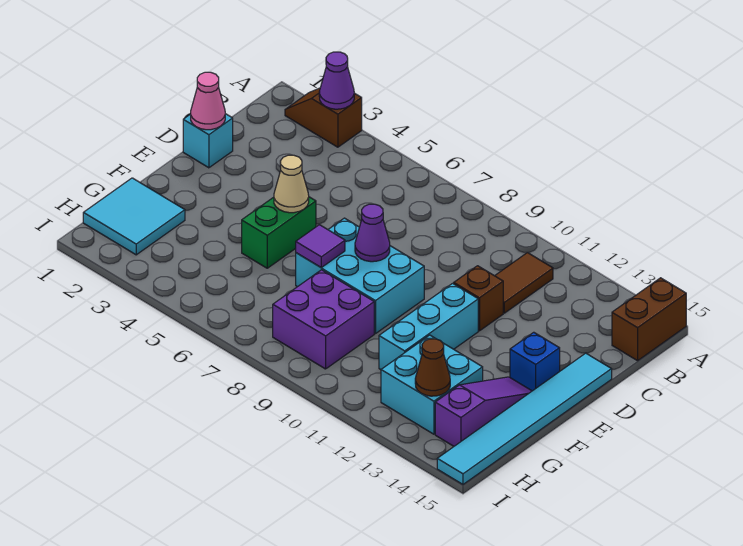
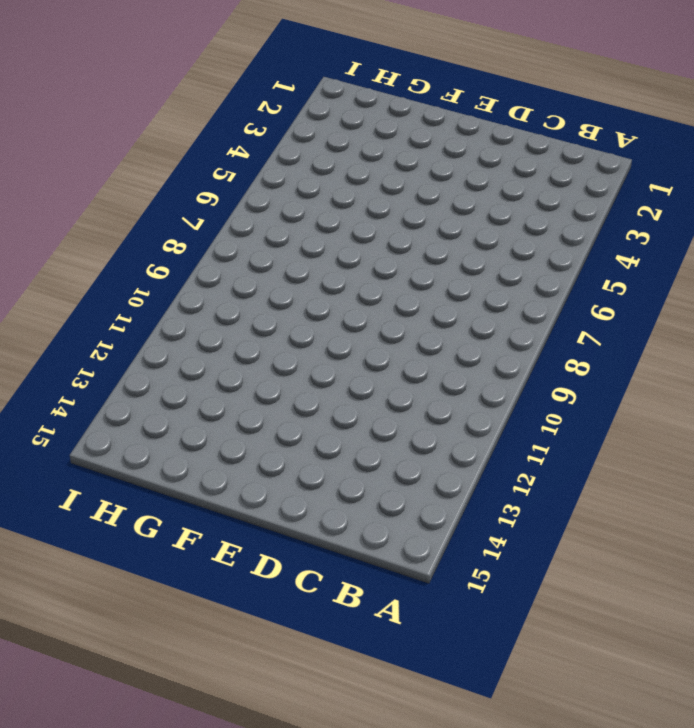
none -> brown slope A2:A3 level 1 top 3
none -> brown brick A15:B15 level 1
none -> brown tile B11:C11 level 1

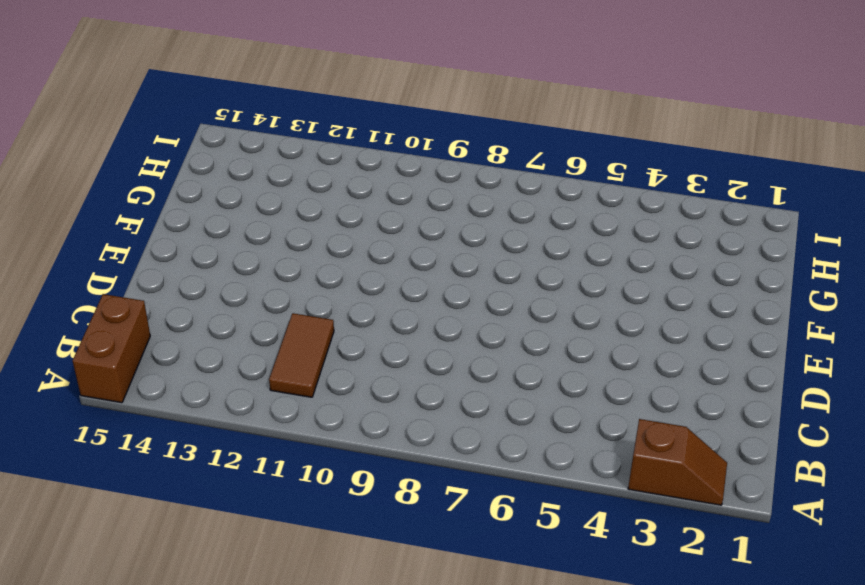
none -> cyan brick D1 level 1
none -> brown brick D11 level 1
none -> cyan tile D15:I15 level 1

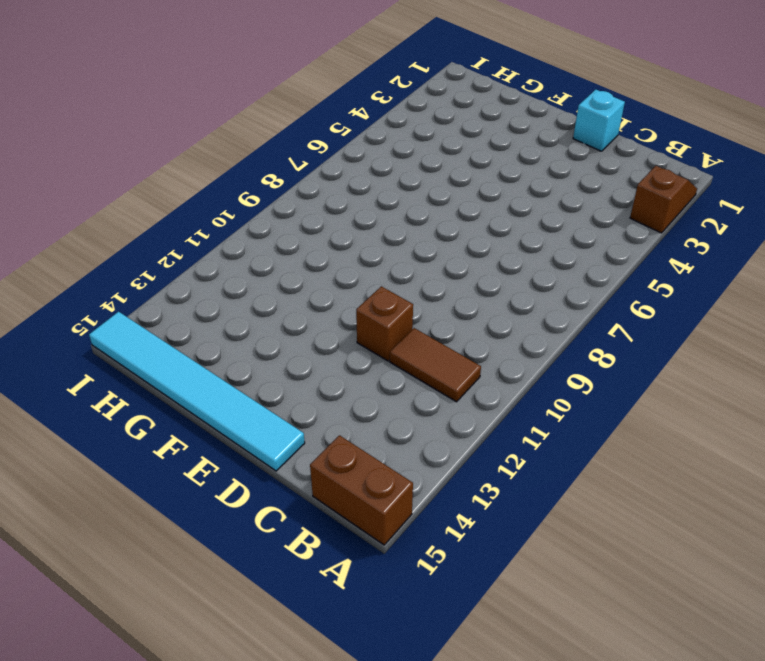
none -> green brick E5:F5 level 1
none -> cyan brick E7:F9 level 1
none -> cyan brick E11:G11 level 1

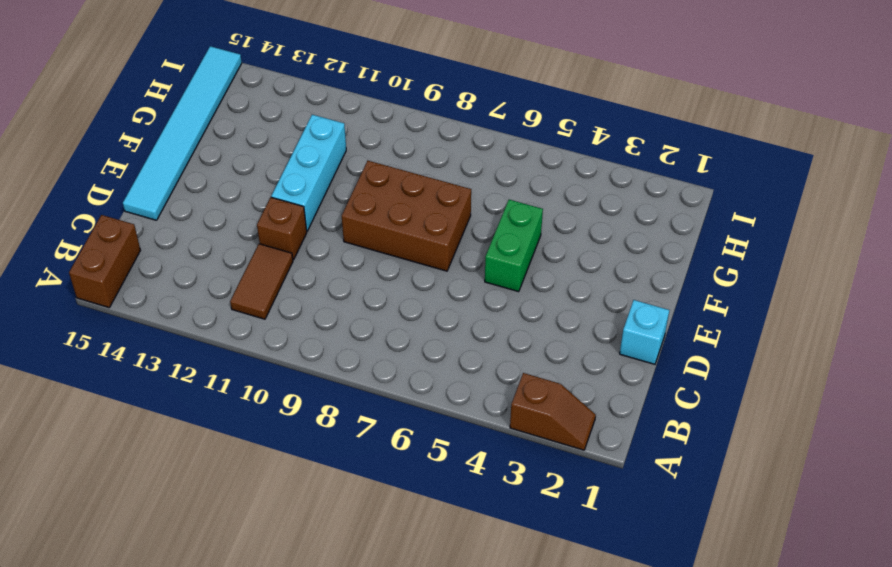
brown brick E7:F9 level 1 -> cyan brick E7:F9 level 1
none -> blue brick E14 level 1
none -> purple slope F14:H14 level 1 top H
none -> cyan tile G1:H2 level 1

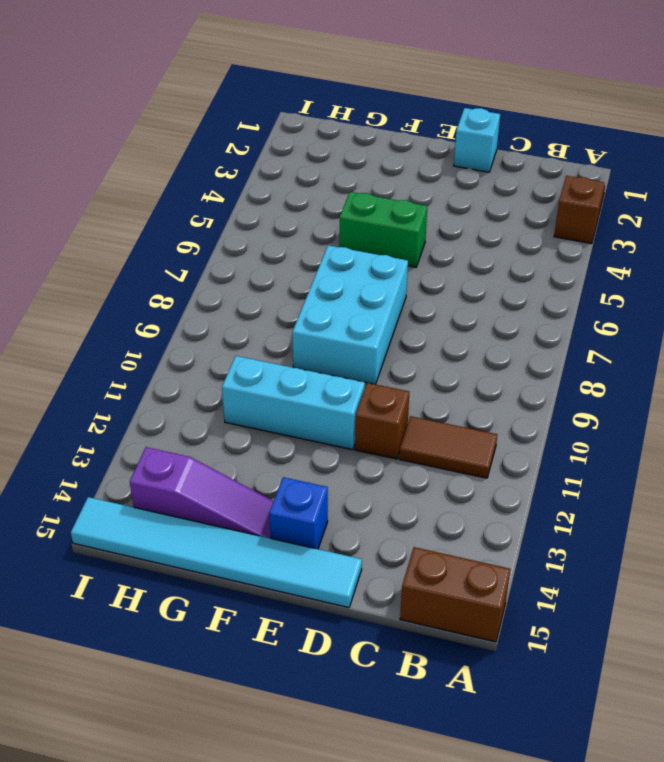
none -> cyan tile G1:H2 level 1
none -> purple brick G8:H9 level 1
none -> cyan brick G12:H13 level 1

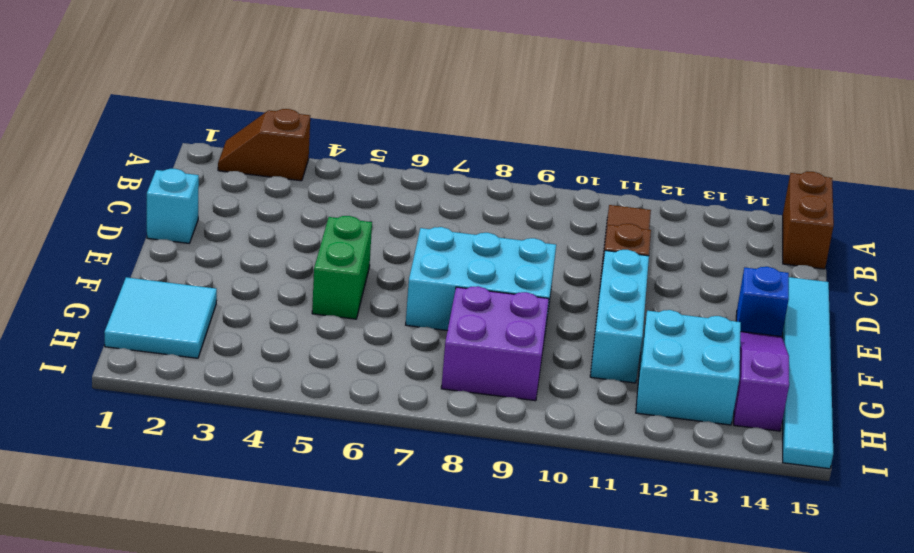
none -> purple cone A3 level 2
none -> pink cone D1 level 2
none -> tan cone E5 level 2

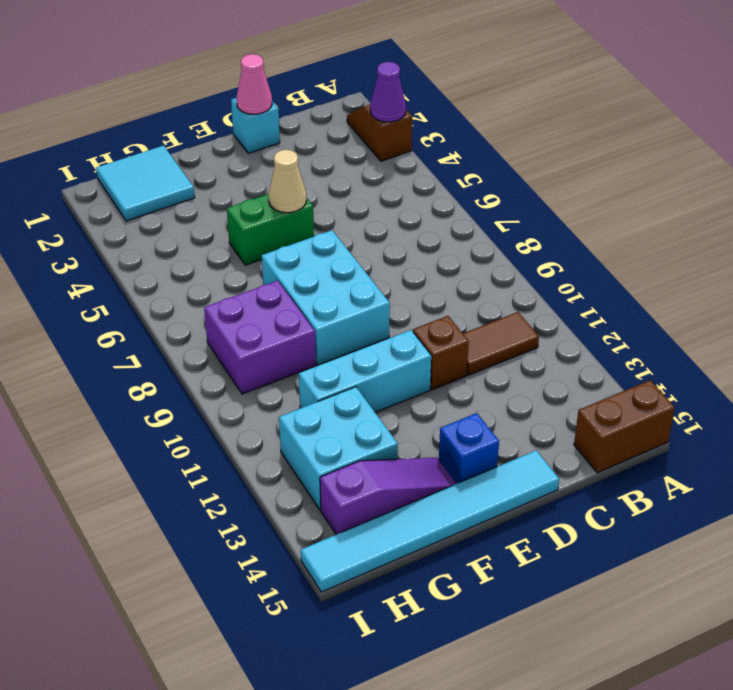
none -> purple cone E8 level 2
none -> purple tile F7 level 2
none -> brown cone H13 level 2

